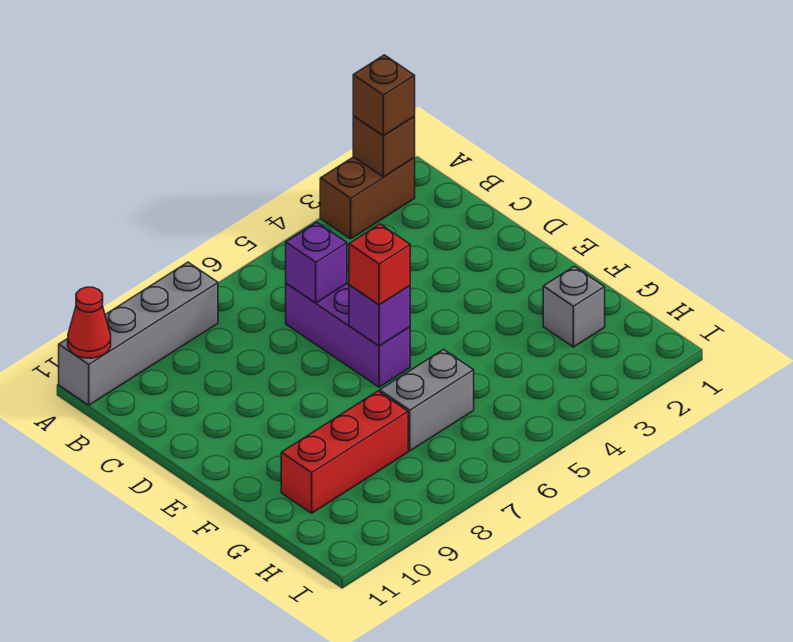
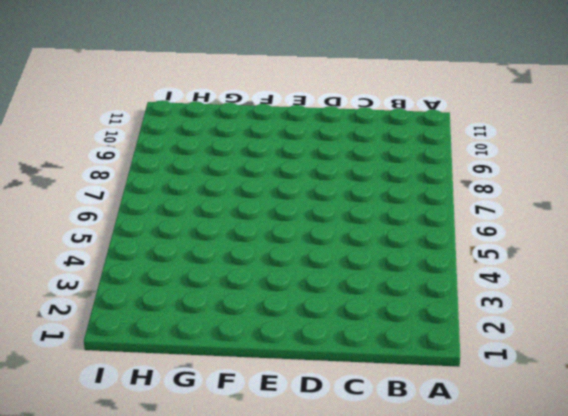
none -> brown brick A2:A3 level 1
none -> grey brick A8:A11 level 1
none -> purple brick C6:E6 level 1

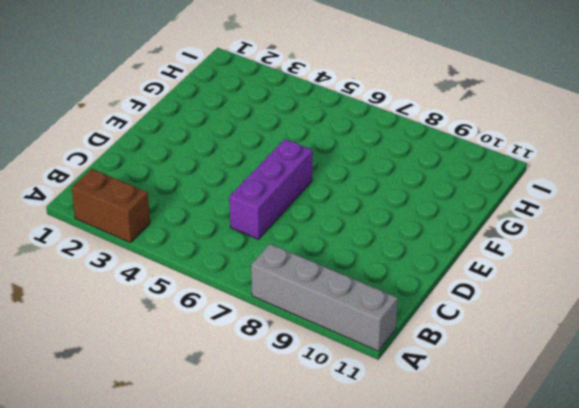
none -> grey brick G2 level 1
none -> grey brick G6:G7 level 1
none -> red brick G8:G10 level 1

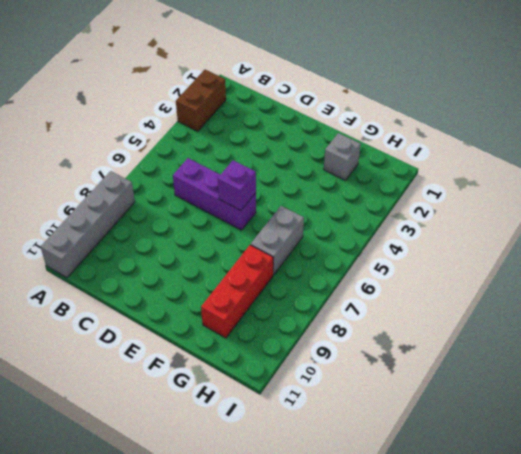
none -> brown brick A2 level 2
none -> red cone A11 level 2
none -> purple brick C6 level 2

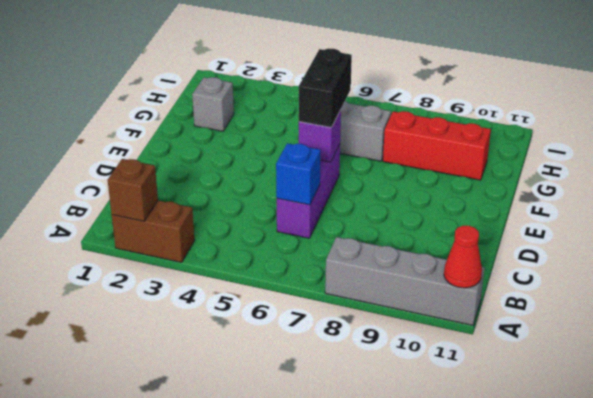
blue brick C6 level 2 -> purple brick C6 level 2
black brick E6:F6 level 3 -> red brick E6 level 3
none -> brown brick A2 level 3

